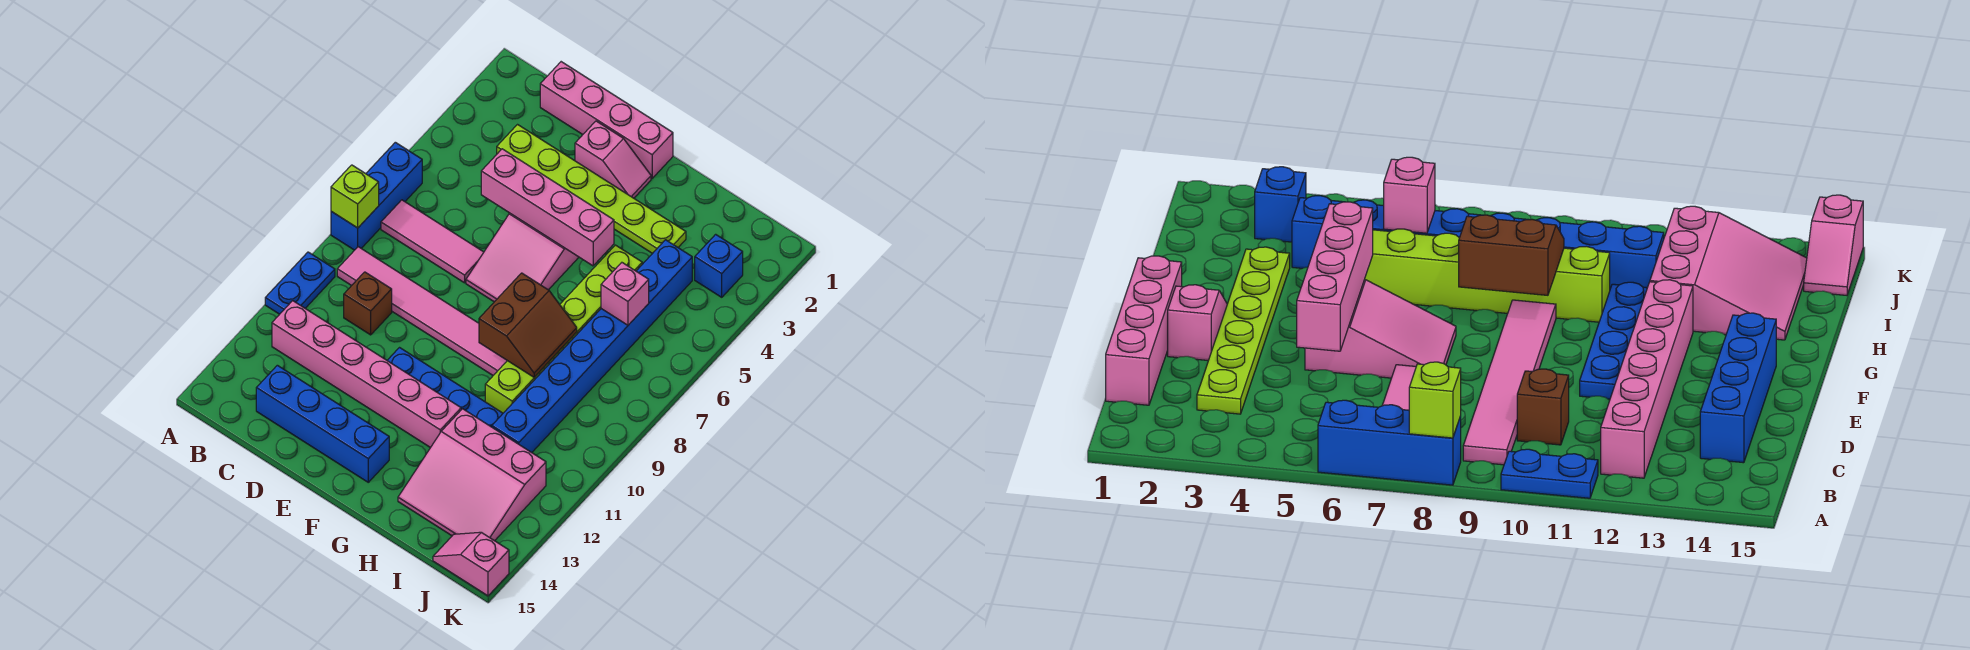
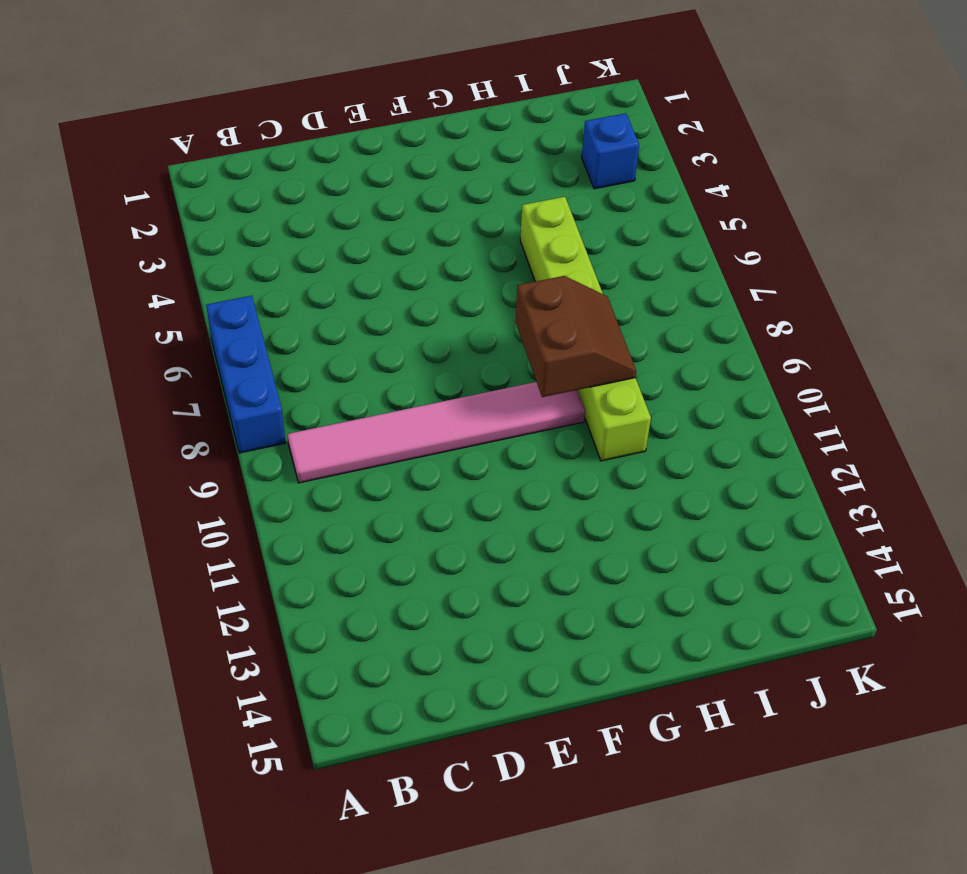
none -> blue plate A10:A11 level 1
none -> pink tile B7:D7 level 1
none -> pink brick B12:G12 level 1

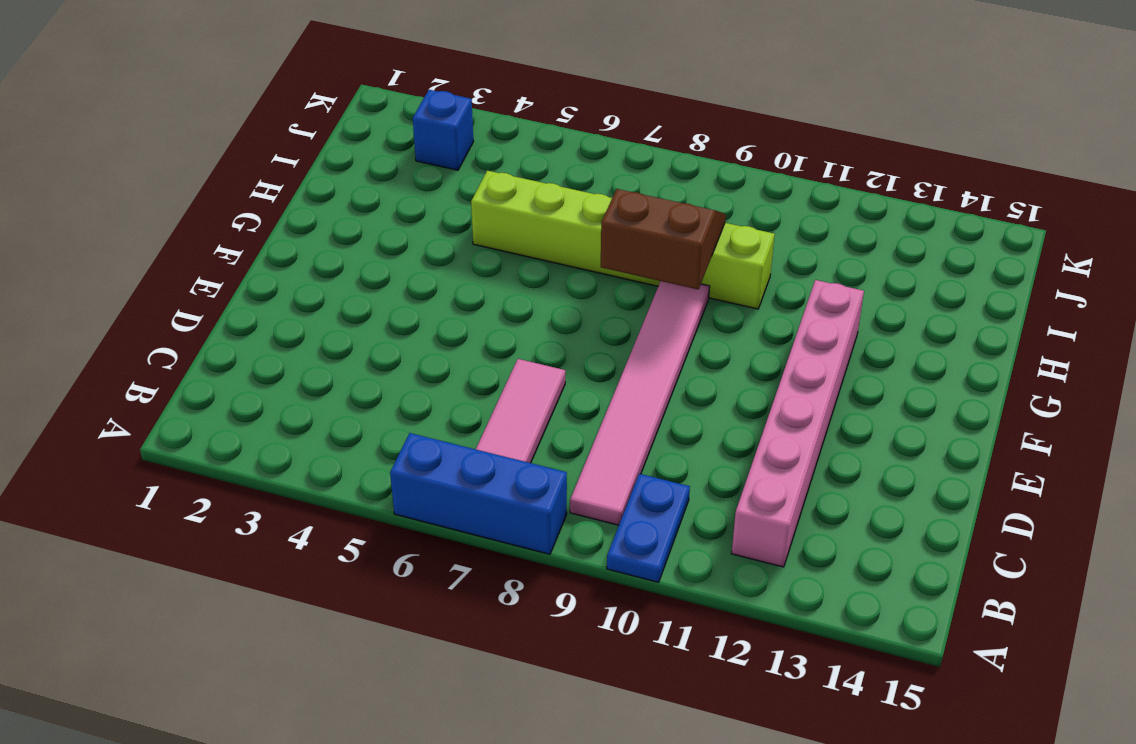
blue plate A10:B10 level 1 -> blue plate A10:A11 level 1
none -> pink brick C1:F1 level 1
none -> lime plate C3:H3 level 1
none -> brown brick C10 level 1

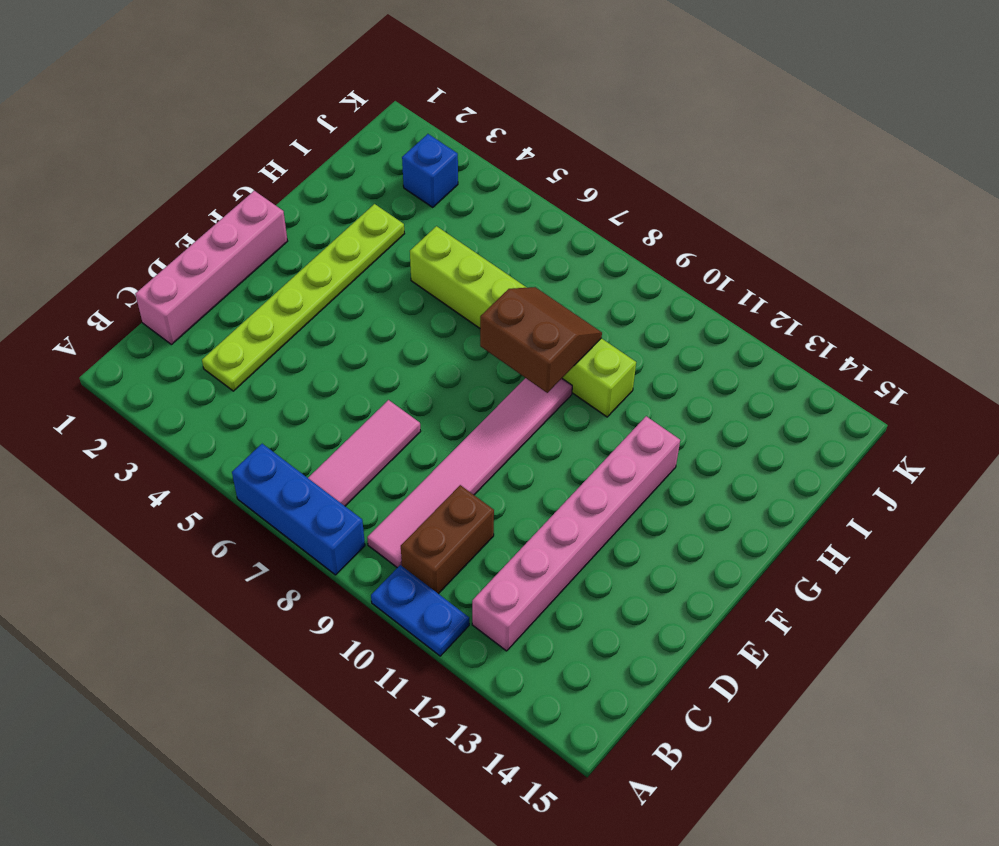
brown brick B10:C10 level 1 -> brown brick C10 level 1
none -> blue brick C14:F14 level 1
none -> pink slope E2:F2 level 1 top E
none -> pink slope E5:F7 level 1 top 5

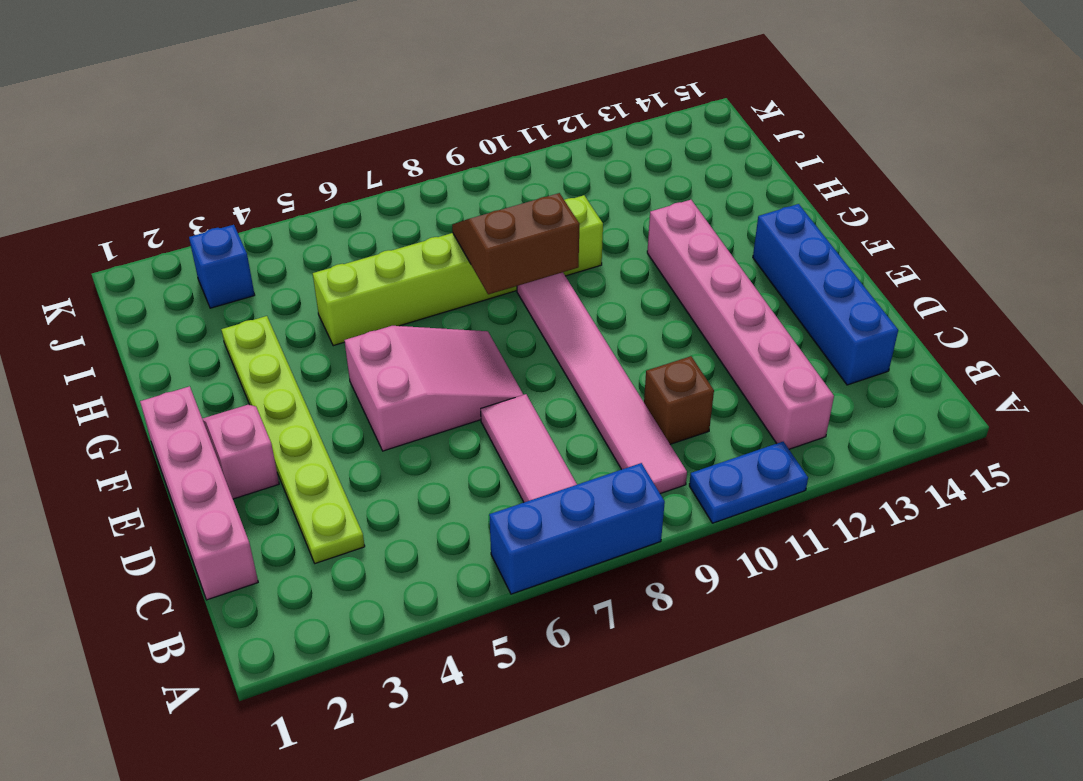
none -> blue plate E11:H11 level 1
none -> pink slope H12:J14 level 1 top 12
none -> blue brick I4:I11 level 1

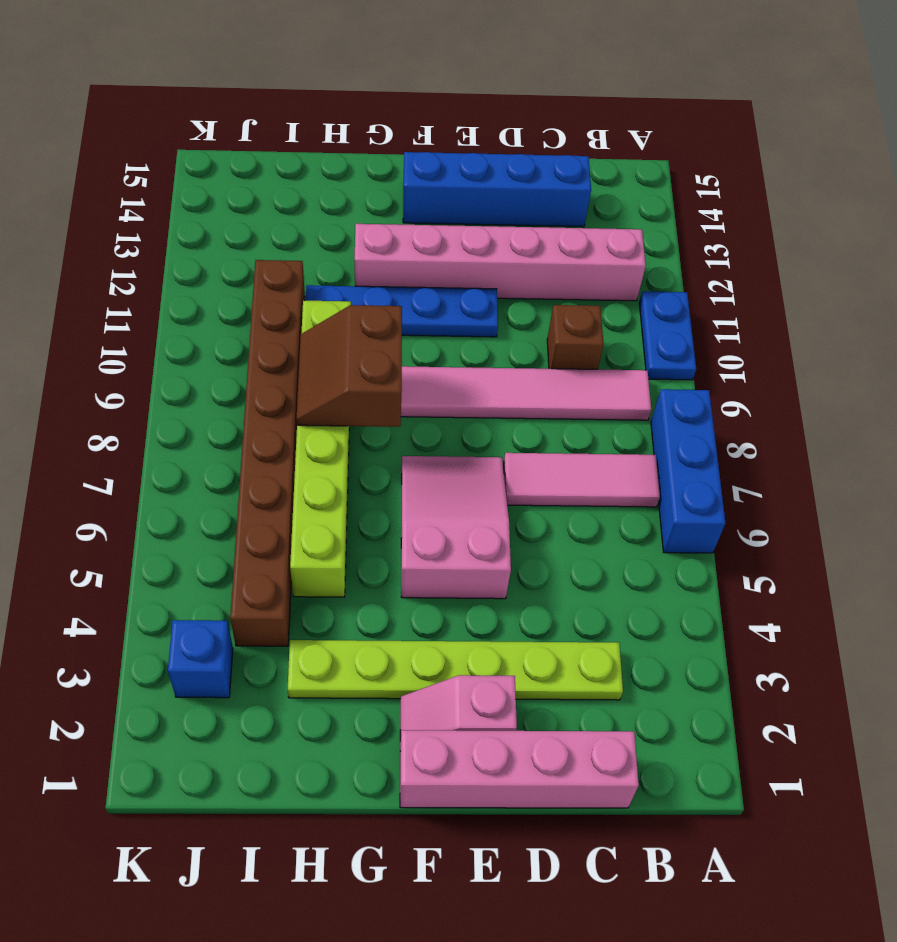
brown brick I4:I11 level 1 -> blue brick I4:I11 level 1
none -> pink slope H12:J14 level 1 top 12
none -> pink slope J15:K15 level 1 top K
none -> lime brick A8 level 2

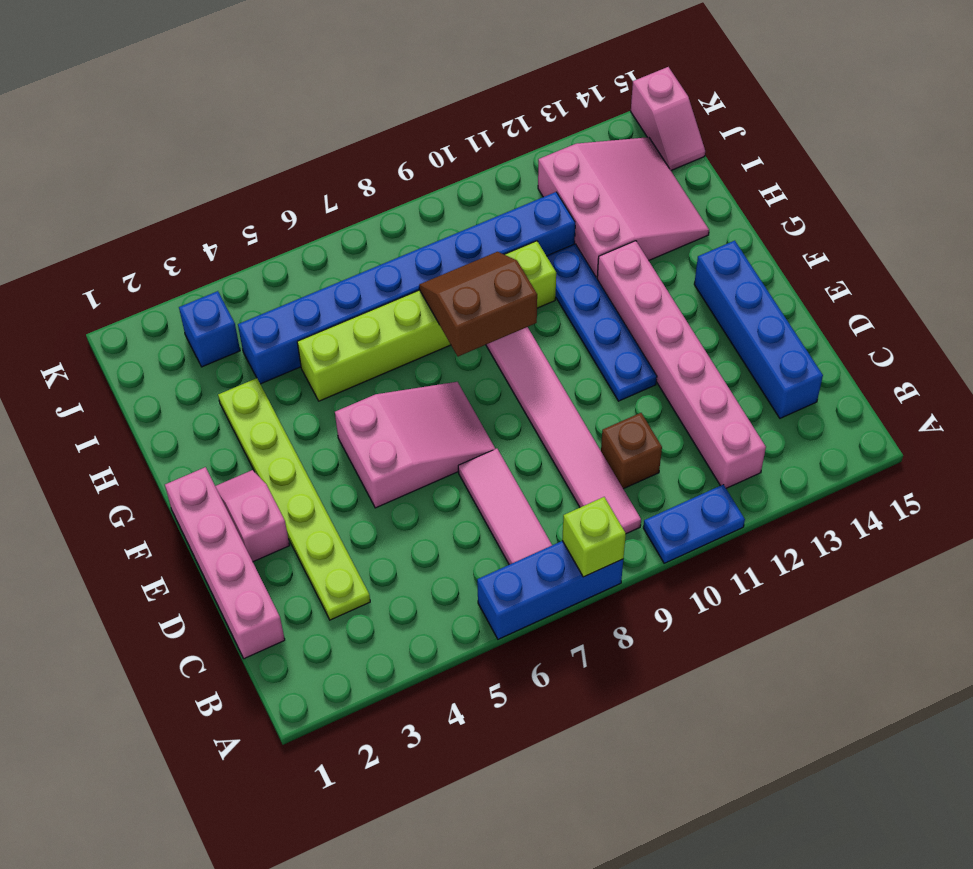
none -> pink brick D5:G5 level 2
none -> pink brick I6 level 2

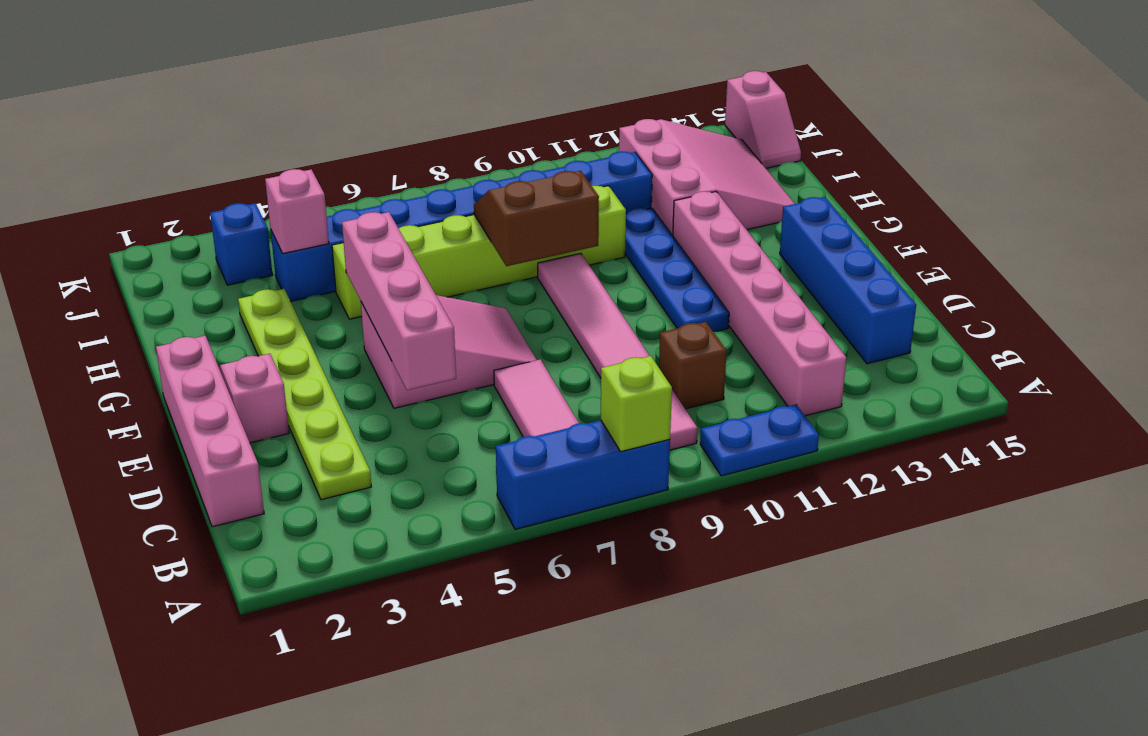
pink brick I4 level 2 -> pink brick I6 level 2

